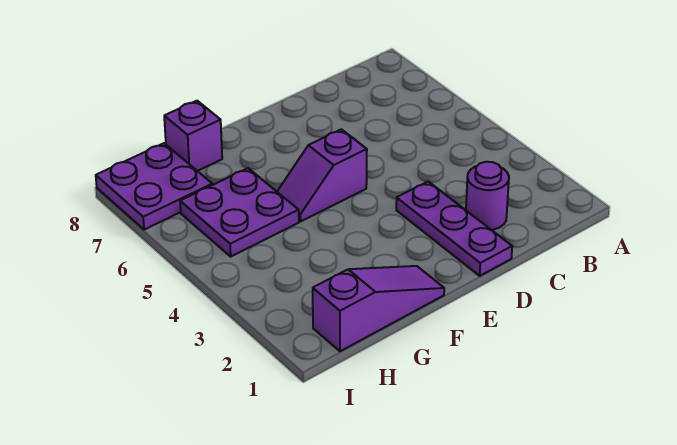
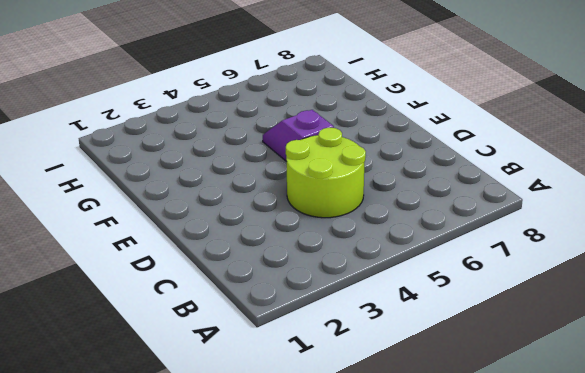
lime round brick C4:D5 level 1 -> none
none -> purple round brick C2 level 1
none -> purple plate D1:D3 level 1

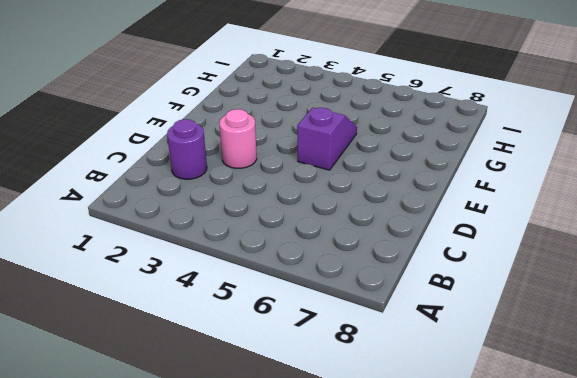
pink round brick D3 level 1 -> purple plate D1:D3 level 1
none -> purple slope F1:H1 level 1 top H
none -> purple plate G5:H6 level 1

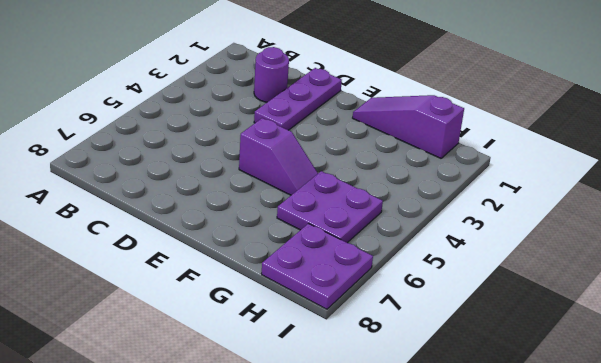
none -> purple brick G8 level 1

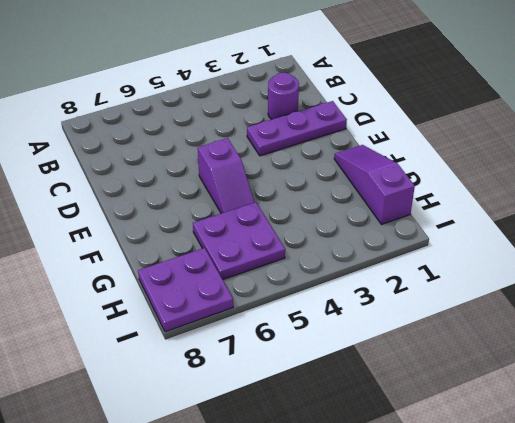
none -> purple brick G8 level 1

